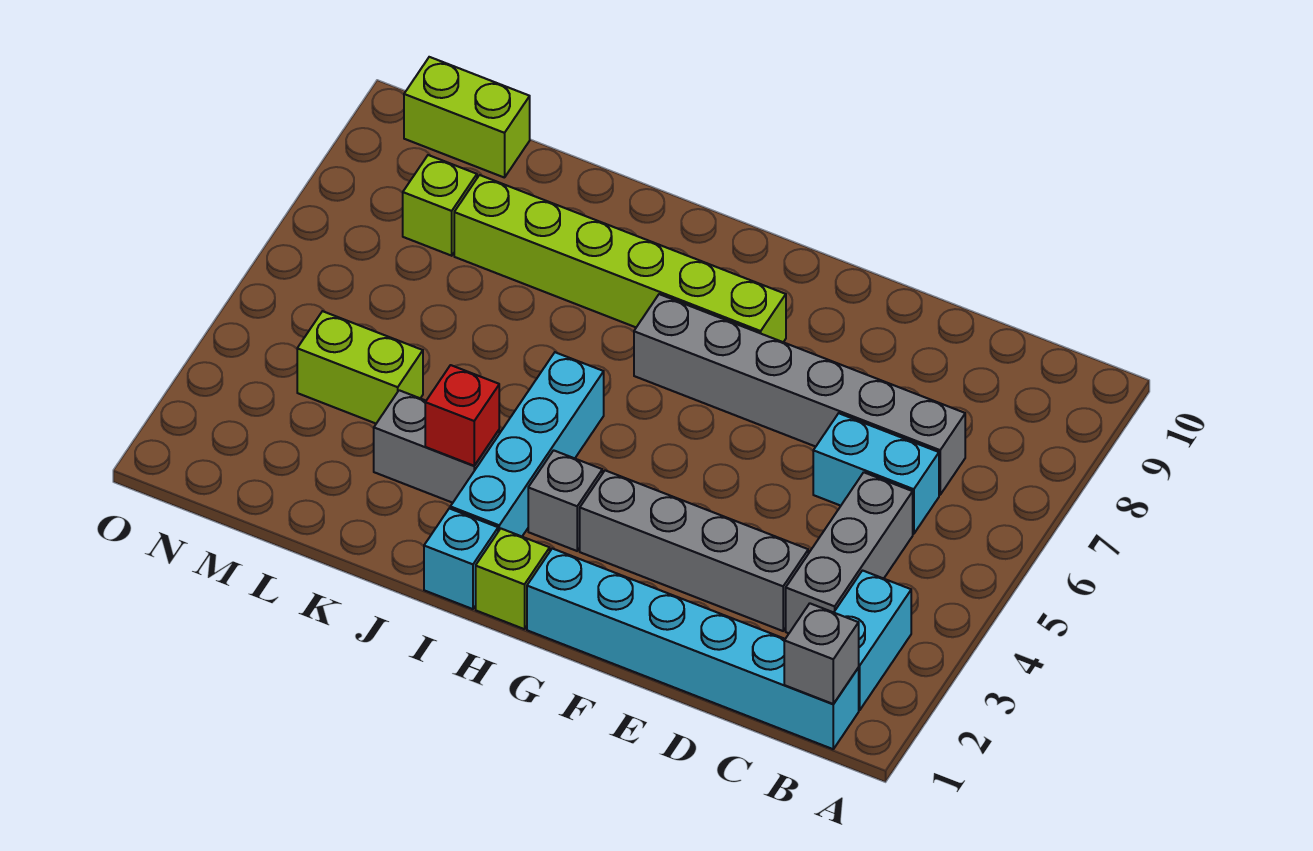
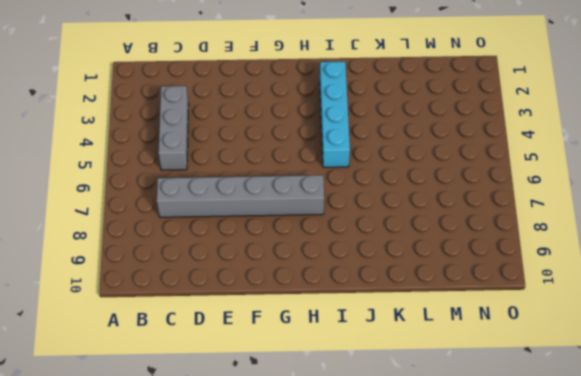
none -> cyan brick B1:G1 level 1
none -> cyan brick B2:B3 level 1
none -> cyan brick C6:D6 level 1

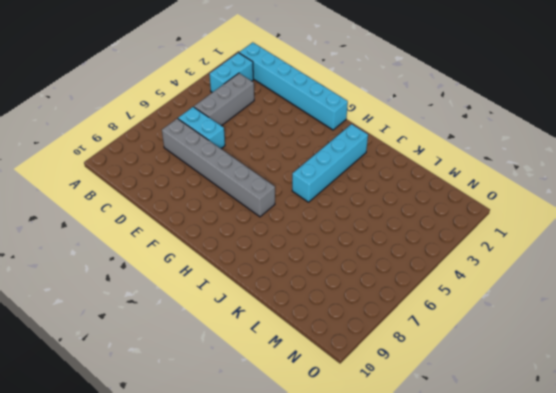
none -> grey brick D3:G3 level 1
none -> lime brick G8:L8 level 1
none -> lime brick H1 level 1

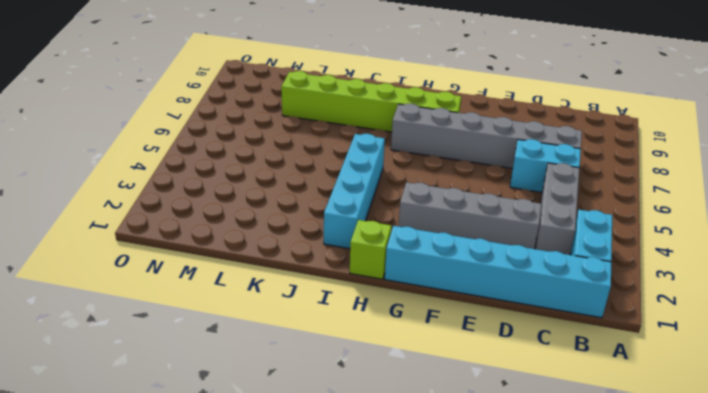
none -> grey brick H3 level 1
none -> cyan brick I1 level 1
none -> grey brick J3:K3 level 1

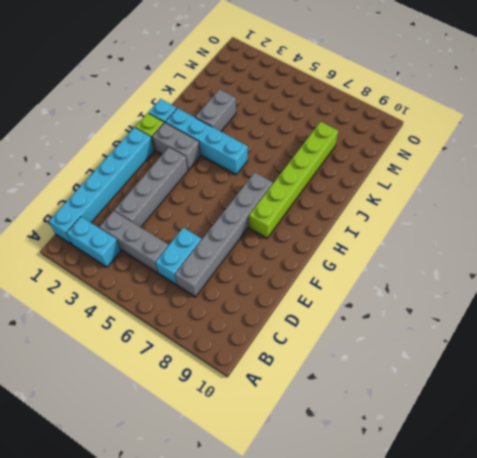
grey brick H2:H3 level 1 -> grey brick H3 level 1
none -> lime brick L4:M4 level 1
none -> lime brick M8 level 1
none -> lime brick M10:N10 level 1

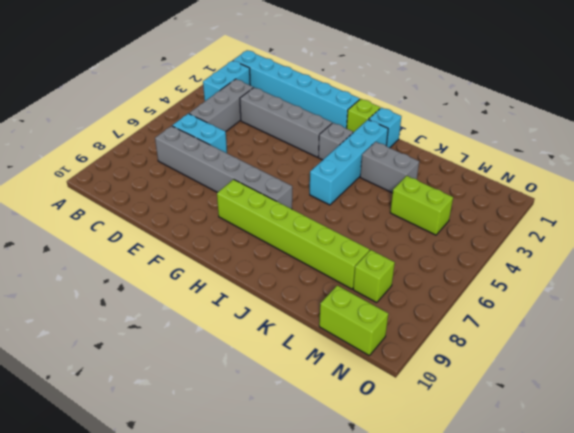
none -> grey brick B1 level 2
none -> red brick J3 level 2

